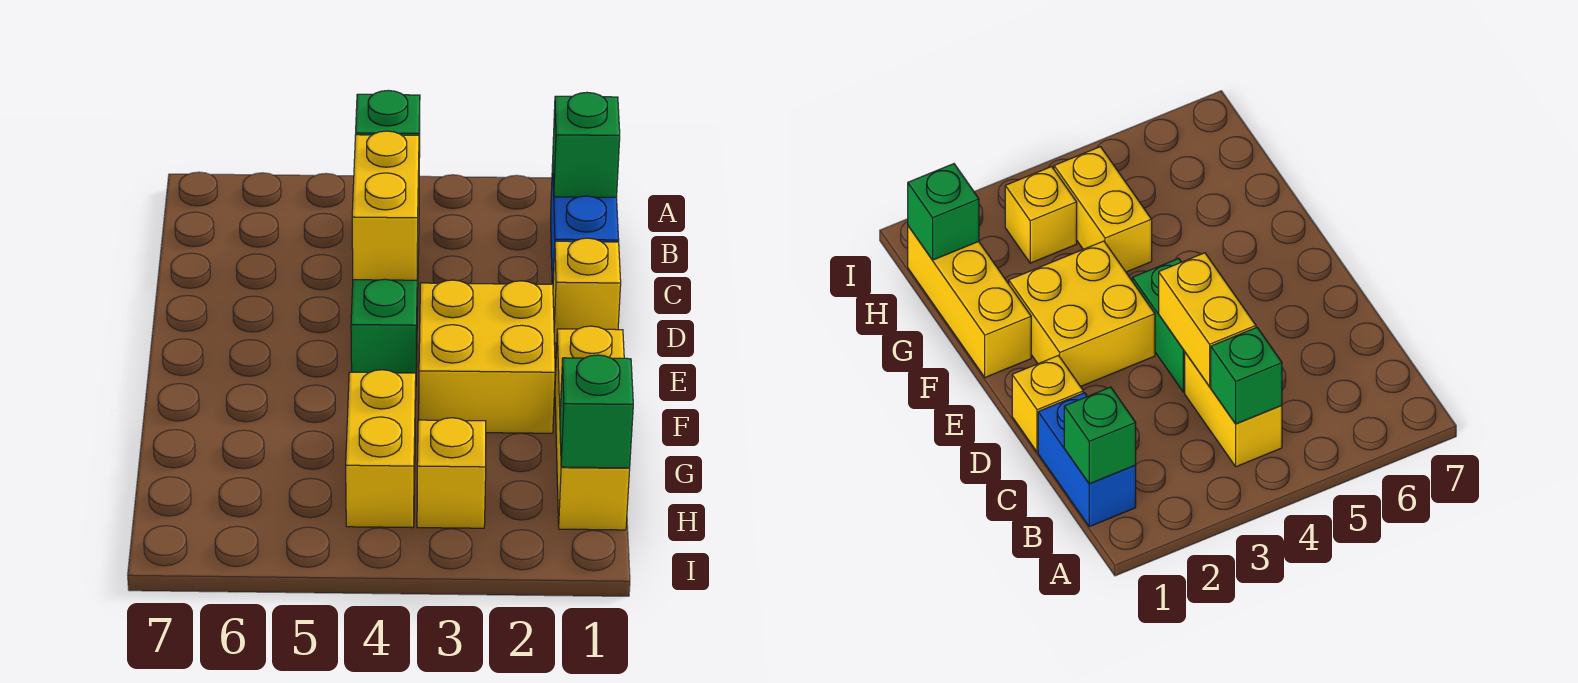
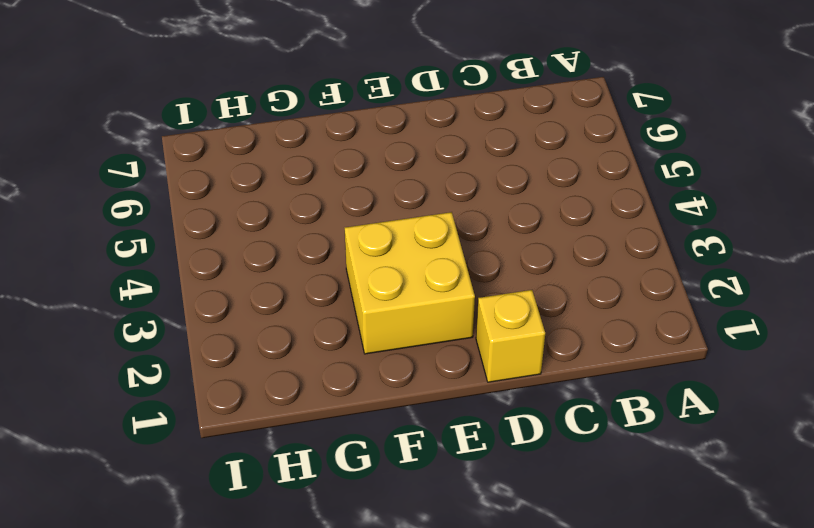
none -> blue brick B1:C1 level 1
none -> yellow brick B4:C4 level 1
none -> green brick D4:E4 level 1

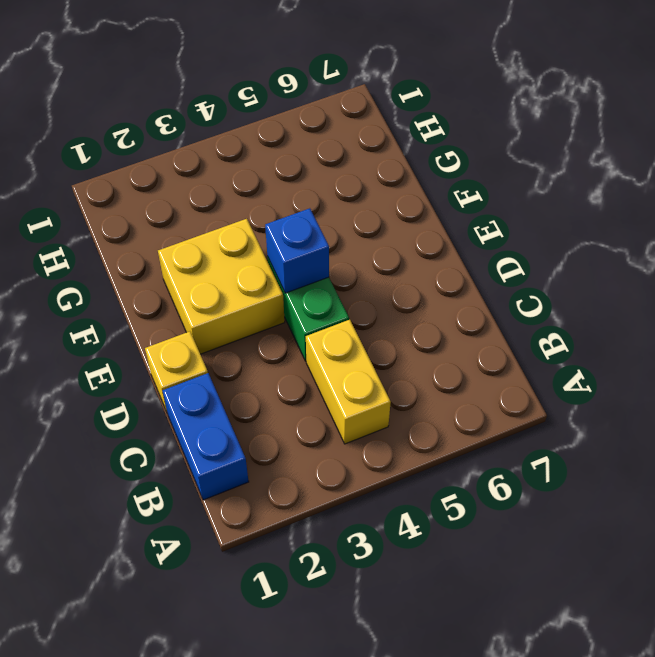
blue brick E4 level 2 -> none
none -> yellow brick F1:H1 level 1
none -> yellow brick G4:H4 level 1
none -> yellow brick H3 level 1

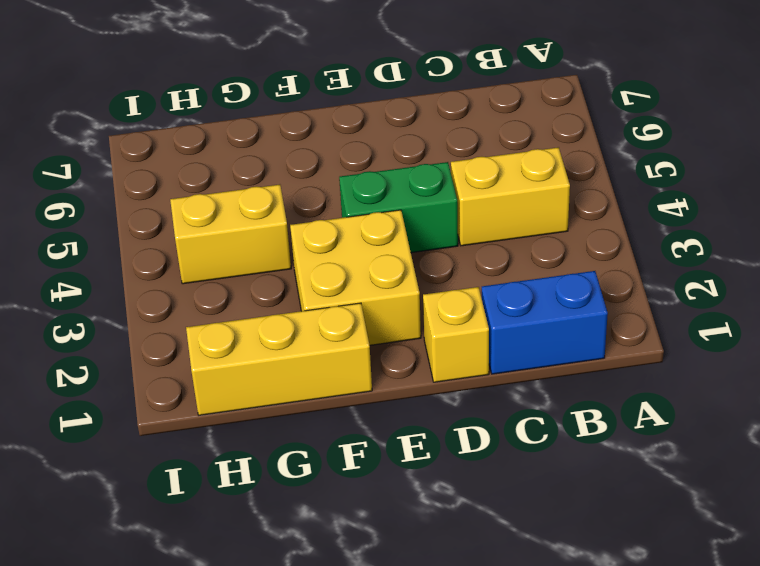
none -> yellow brick H3 level 1
none -> green brick B1 level 2
none -> green brick B4 level 2

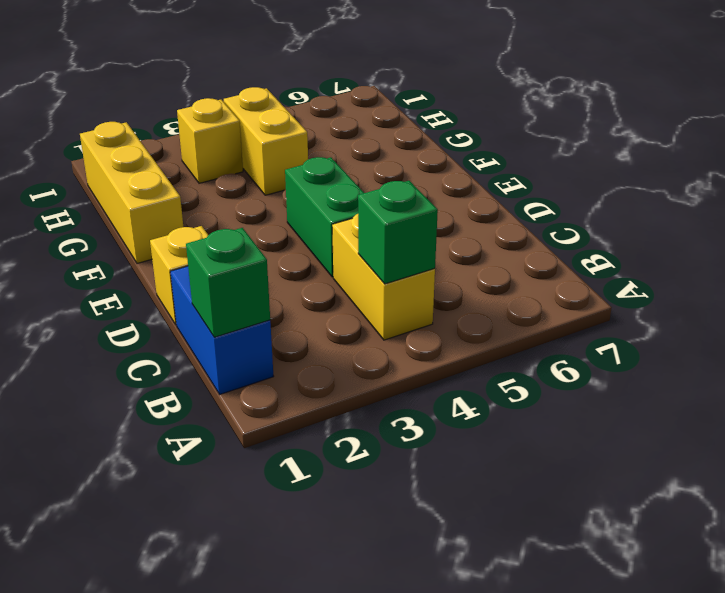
none -> yellow brick E2:F3 level 1
none -> yellow brick C4:D4 level 2
none -> green brick H1 level 2

